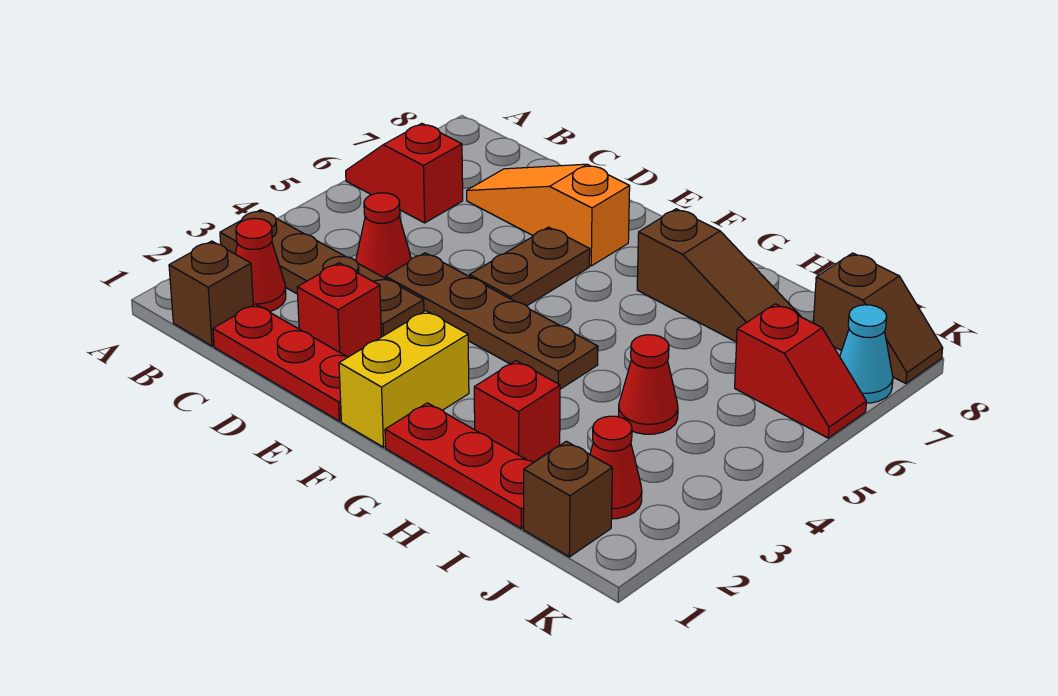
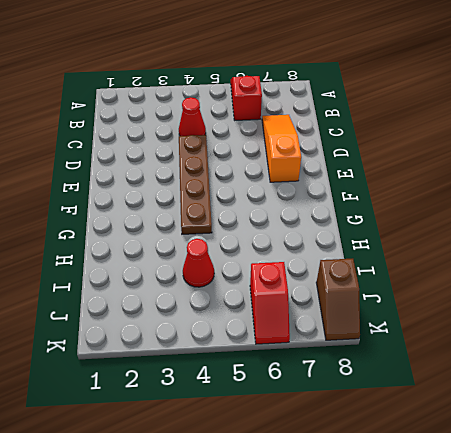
none -> brown plate A3:D3 level 1
none -> brown brick B1 level 1
none -> red cone B2 level 1

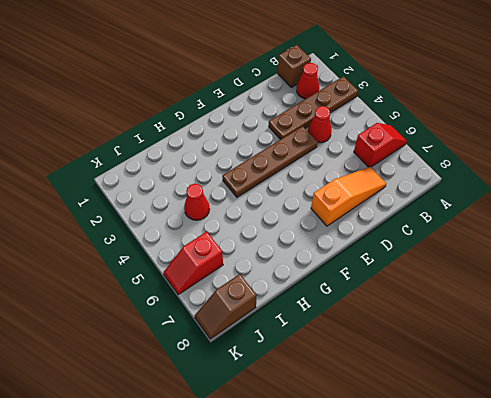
none -> red plate C1:E1 level 1
none -> red brick D2 level 1
none -> brown plate E5:E6 level 1

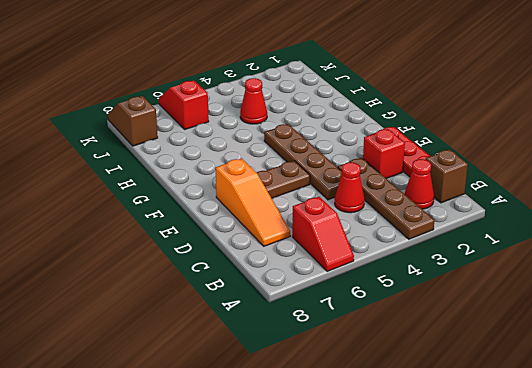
none -> yellow brick F1:F2 level 1
none -> red plate G1:I1 level 1
none -> brown slope G7:I7 level 1 top G

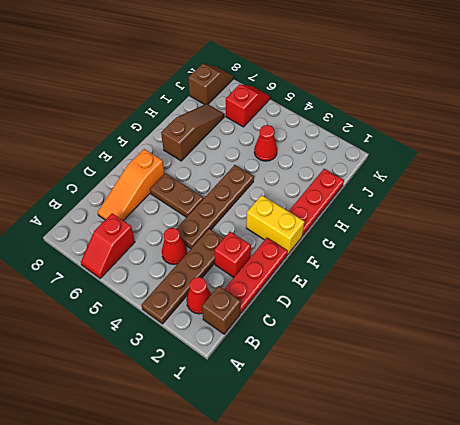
none -> red brick H2 level 1
none -> brown brick J1 level 1
none -> red cone J2 level 1

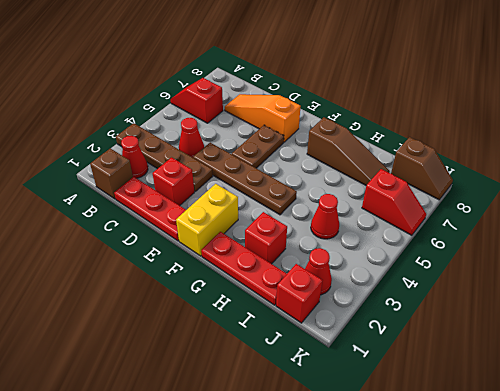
red brick J1 level 1 -> brown brick J1 level 1
none -> cyan cone K7 level 1

